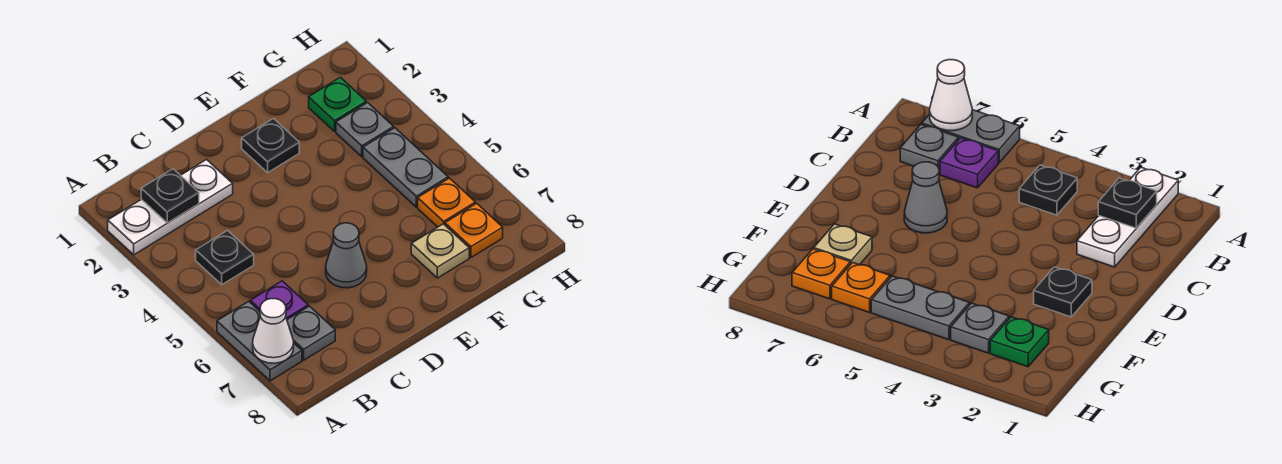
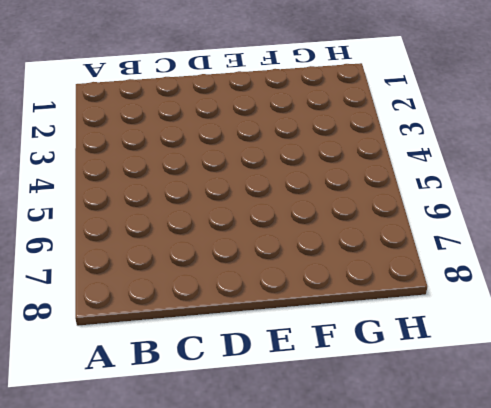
none -> white plate A2:C2 level 1
none -> grey plate A6:A7 level 1
none -> black plate B4 level 1

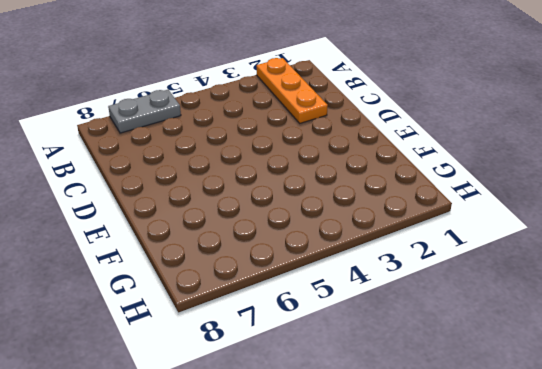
orange plate A2:C2 level 1 -> white plate A2:C2 level 1
none -> black plate B4 level 1
none -> purple plate B6 level 1
none -> grey plate B7 level 1

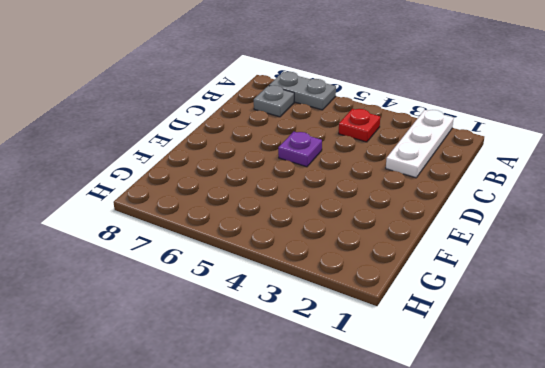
red plate B4 level 1 -> black plate B4 level 1
purple plate D5 level 1 -> purple plate B6 level 1
none -> grey cone D6 level 1
none -> black plate E2 level 1
none -> tan plate F7 level 1

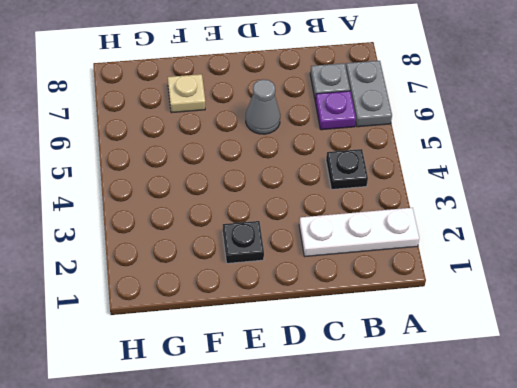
none -> green plate G2 level 1
none -> grey plate G3 level 1
none -> grey plate G4:G5 level 1

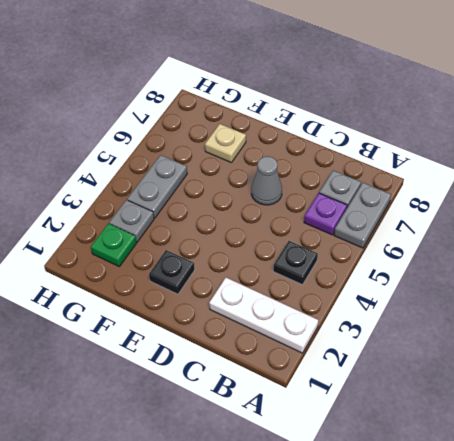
none -> orange plate G6 level 1
none -> orange plate G7 level 1
none -> white cone A7 level 2

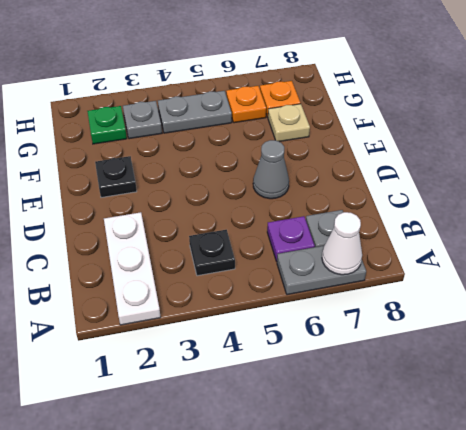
none -> black plate B2 level 2

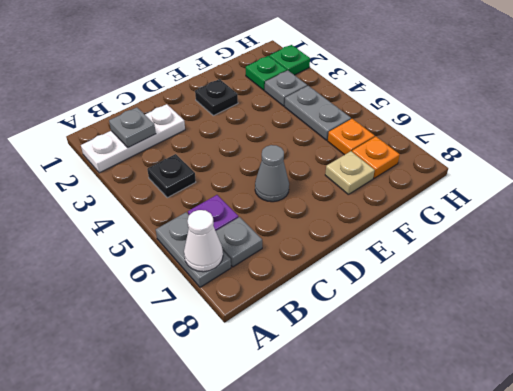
grey plate B2 level 2 -> black plate B2 level 2
green plate H2 level 1 -> none

